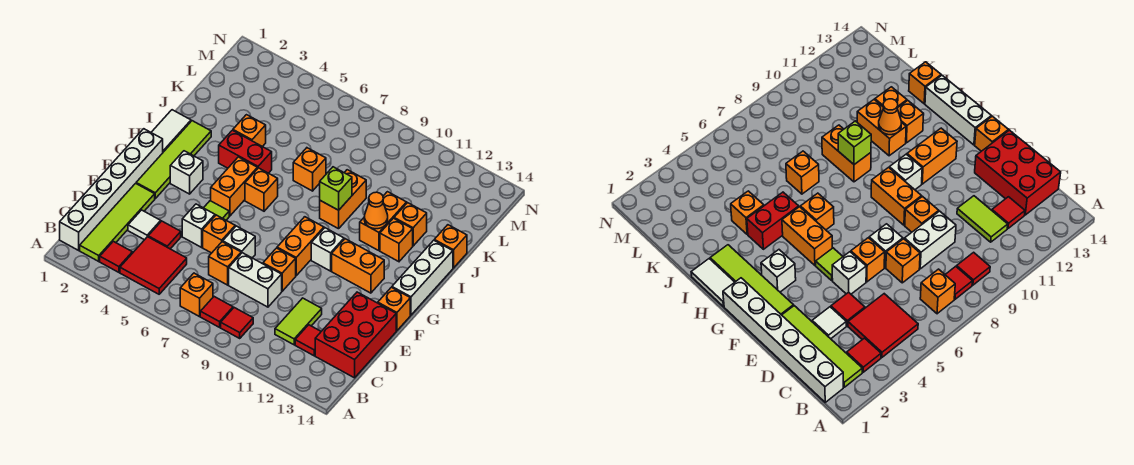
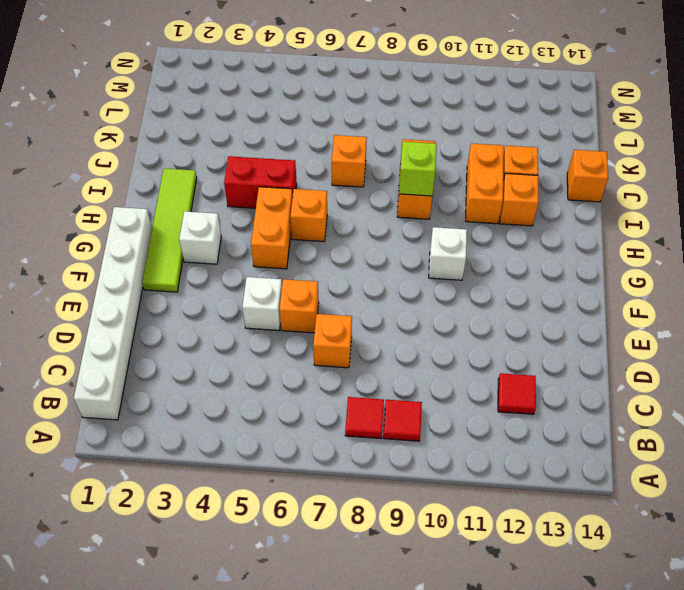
none -> lime tile B2:E2 level 1
none -> red tile B3 level 1
none -> red tile B4:C5 level 1
none -> orange brick B7 level 1

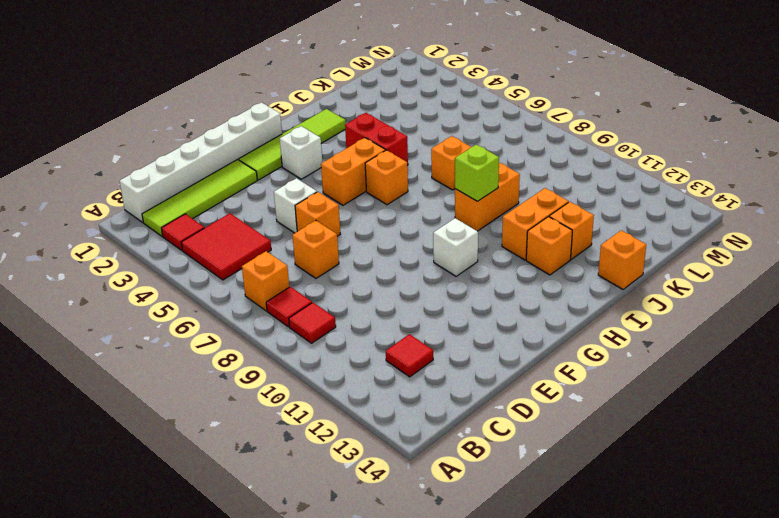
none -> lime tile C11:D11 level 1
none -> red brick C13:E14 level 1
none -> white tile D3 level 1
none -> red tile D4 level 1

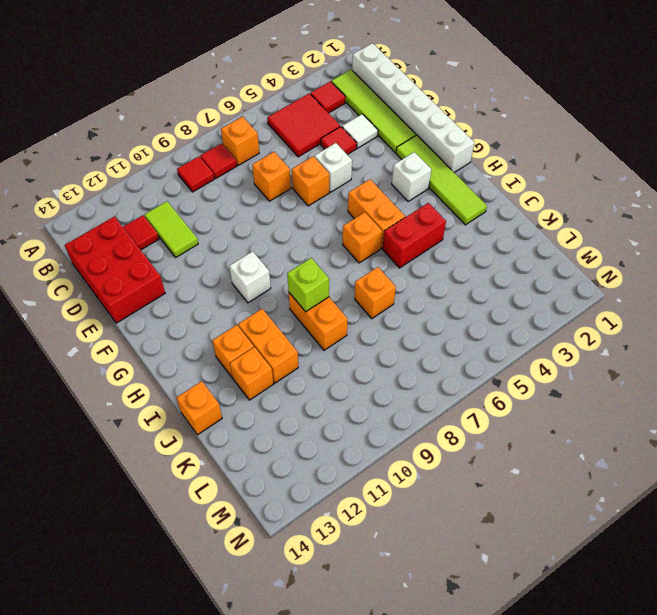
none -> white brick D8:D9 level 1
none -> white brick E7 level 1
none -> orange brick E9 level 1
none -> lime tile F5 level 1

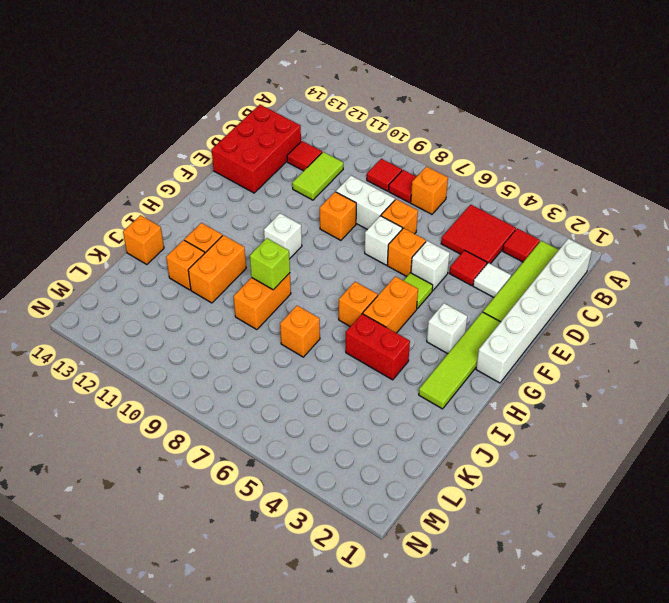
none -> orange brick F9:G9 level 1
none -> orange brick F14 level 1
none -> orange brick G11:G12 level 1
none -> white brick G14:I14 level 1

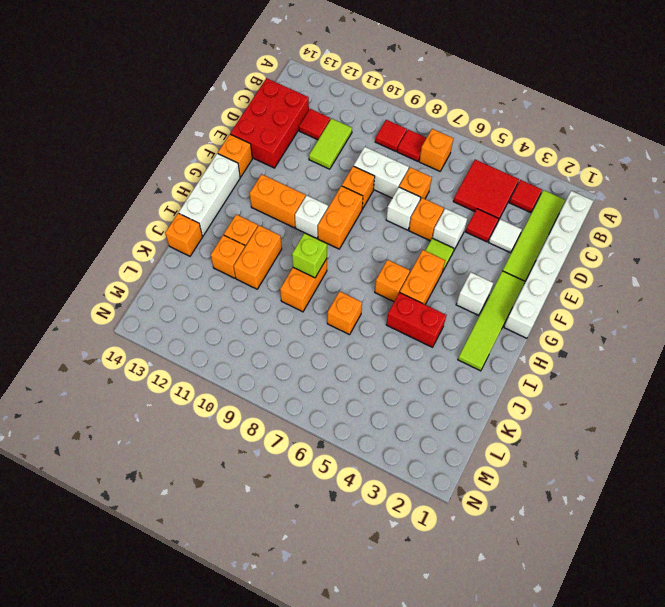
none -> white tile H1:I1 level 1
none -> orange brick J4 level 1
none -> orange cone I11 level 2

